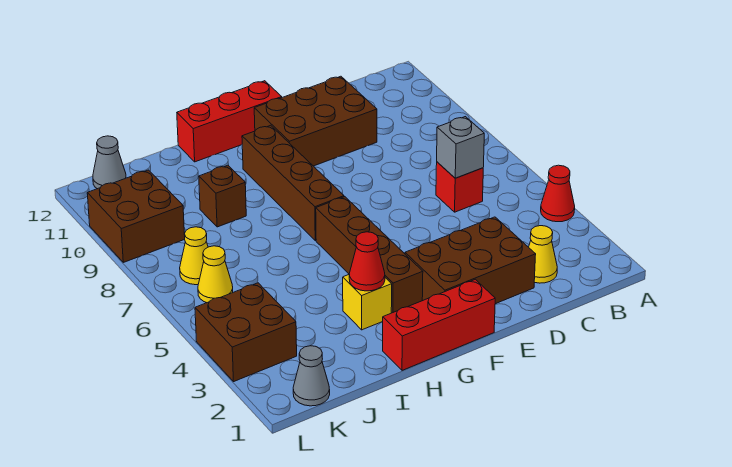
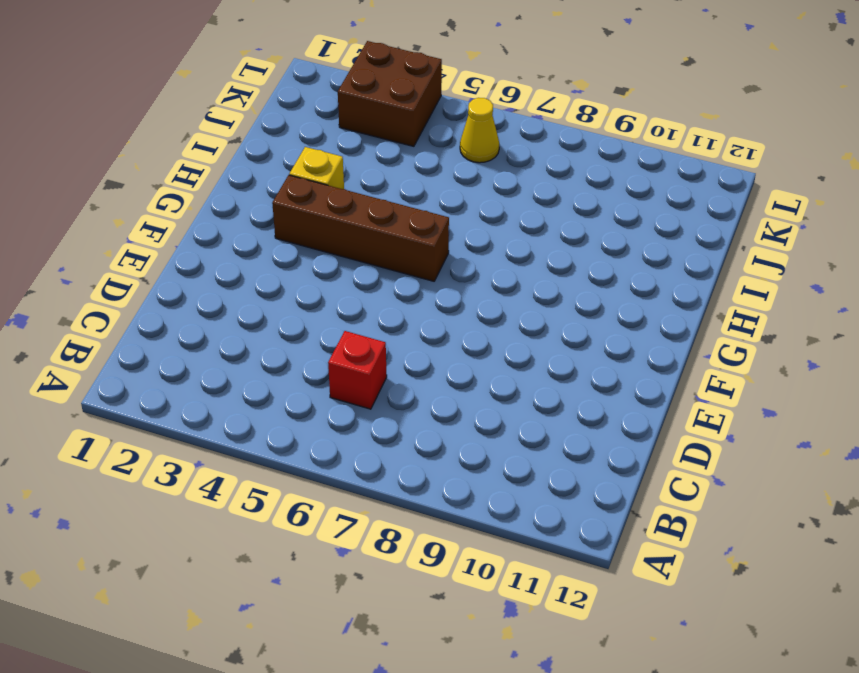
none -> red cone A4 level 1
none -> yellow cone C2 level 1
none -> brown brick D2:F3 level 1

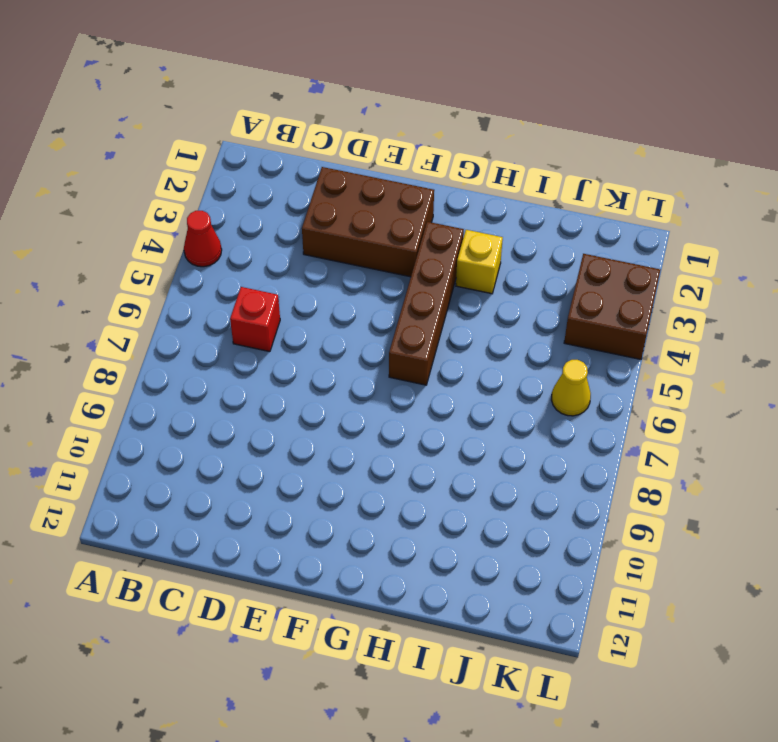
none -> yellow cone C2 level 1
none -> brown brick D10:F11 level 1
none -> red brick F1:H1 level 1

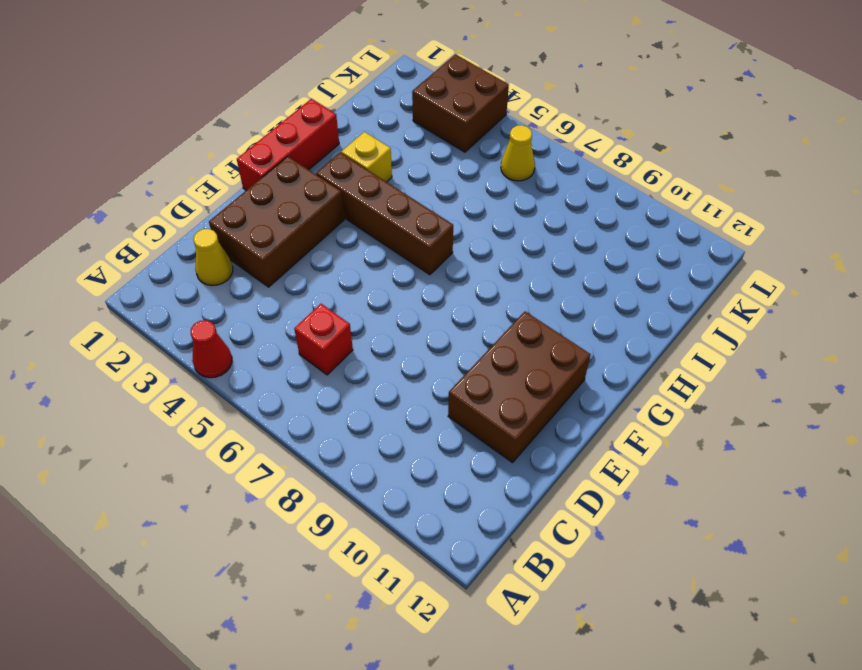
none -> red brick F12:H12 level 1
none -> brown brick G7:G10 level 1
none -> brown brick I9 level 1

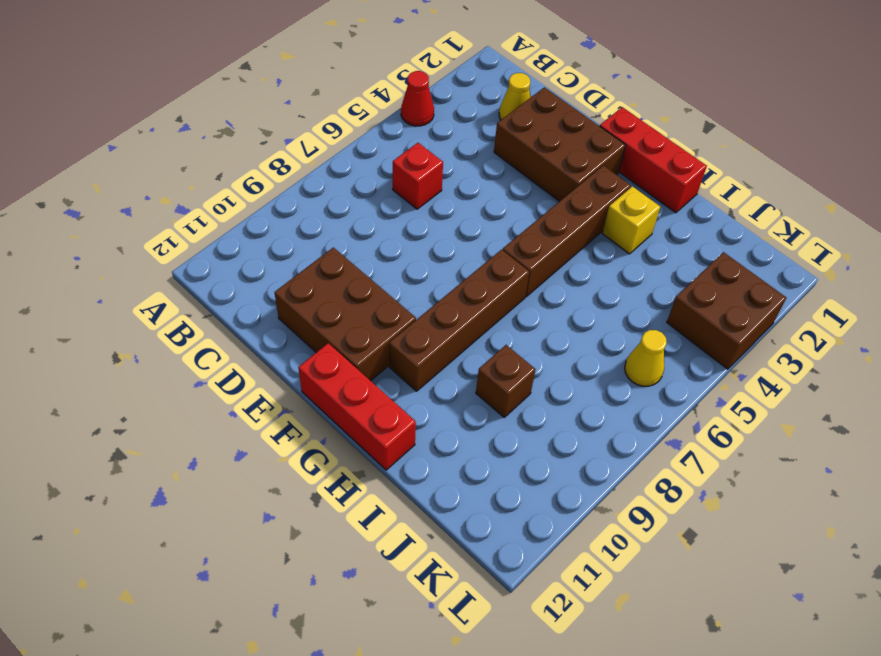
none -> grey cone K1 level 1
none -> yellow cone K7 level 1
none -> brown brick K9:L10 level 1

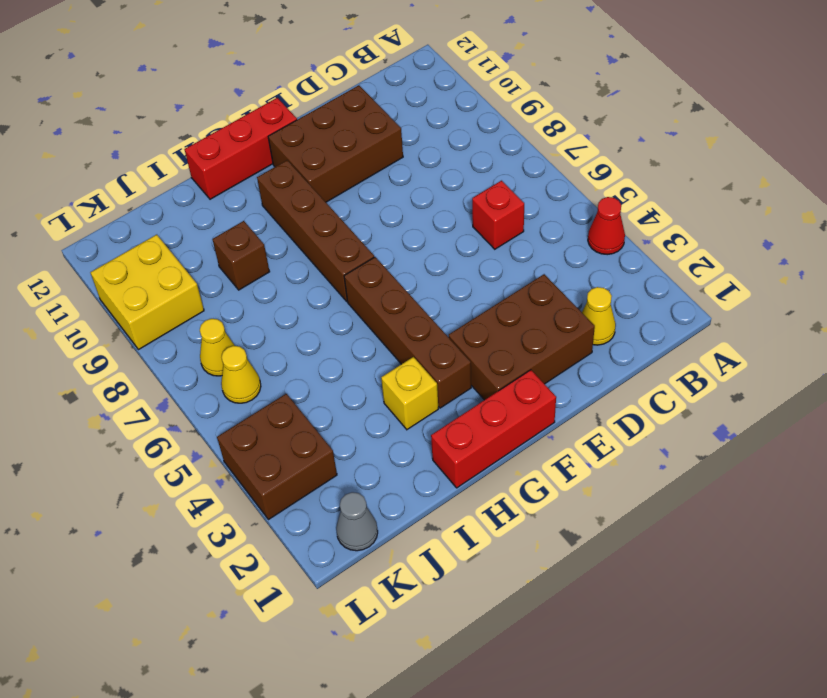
yellow brick K9:L10 level 1 -> brown brick K9:L10 level 1
none -> grey cone K12 level 1
none -> grey brick C6 level 2
none -> red cone H3 level 2

